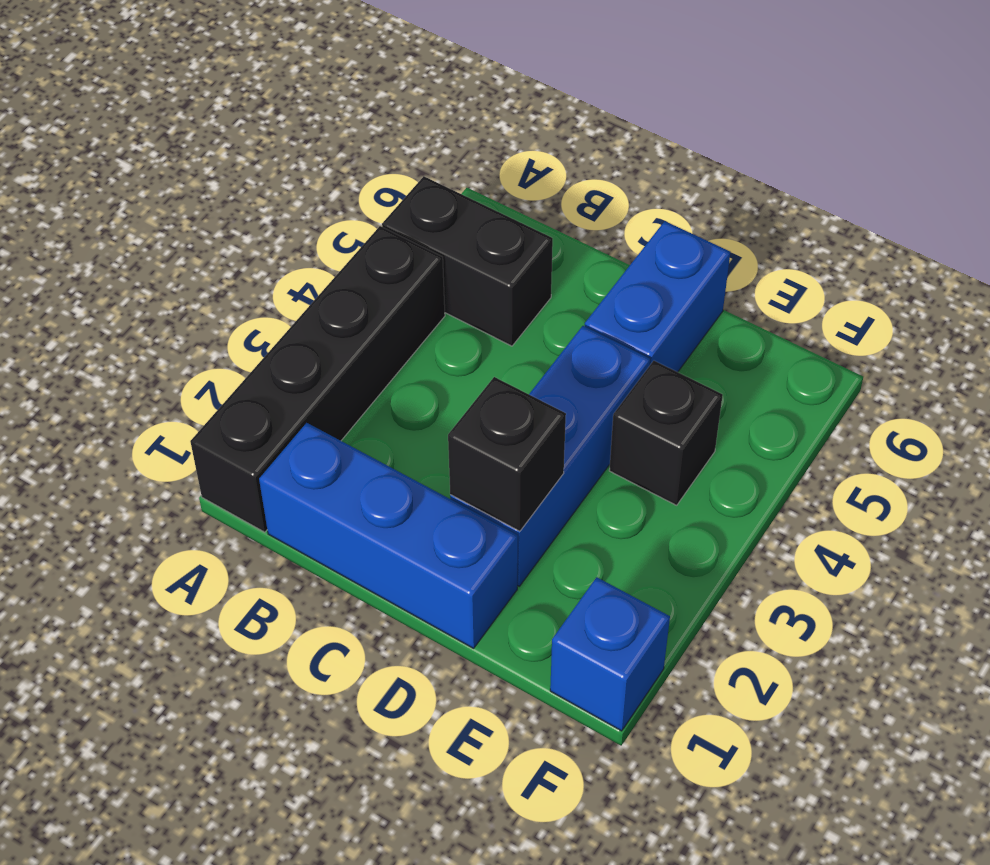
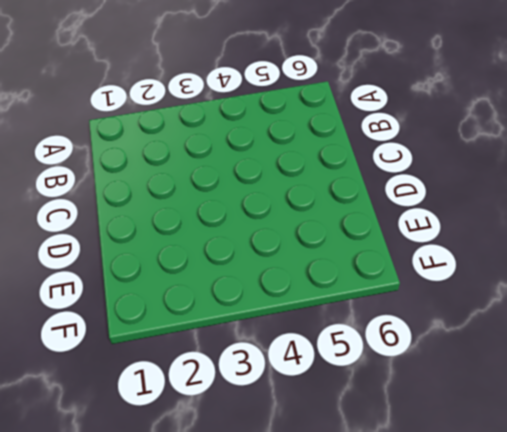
none -> black brick A1:A4 level 1
none -> black brick A5:B5 level 1

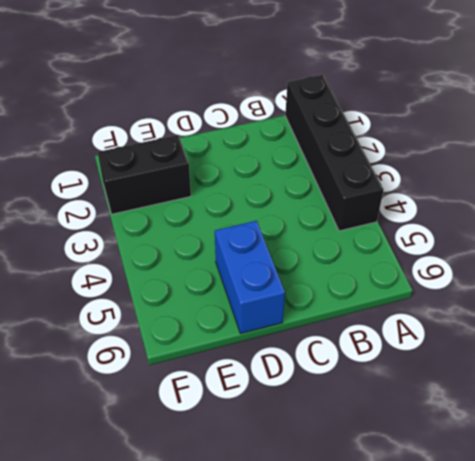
black brick E2:F2 level 1 -> black brick A5:B5 level 1
none -> blue brick B1:D1 level 1
none -> blue brick D2:D4 level 1

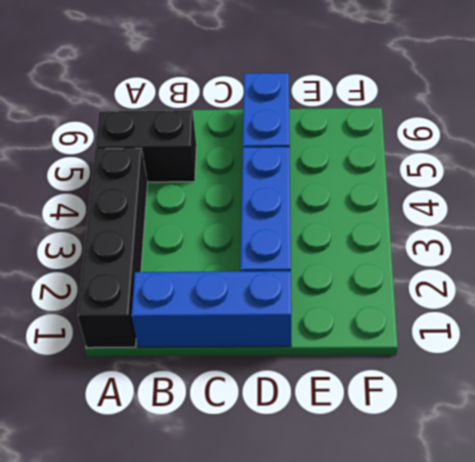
none -> black brick E4 level 1
none -> blue brick F1 level 1

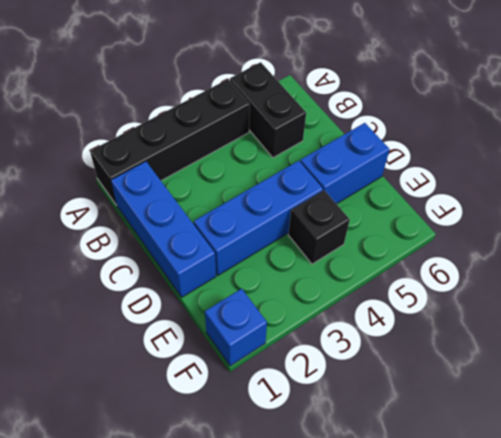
none -> black brick D2 level 2

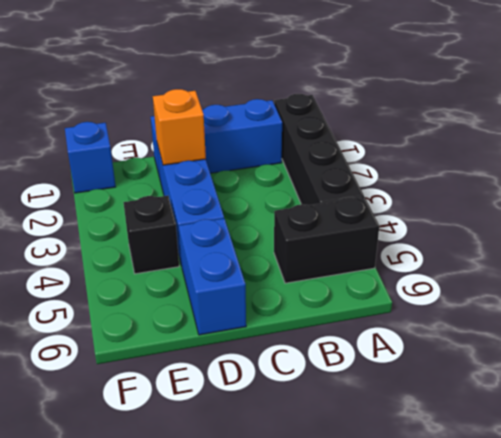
orange brick D2 level 2 -> black brick D2 level 2

